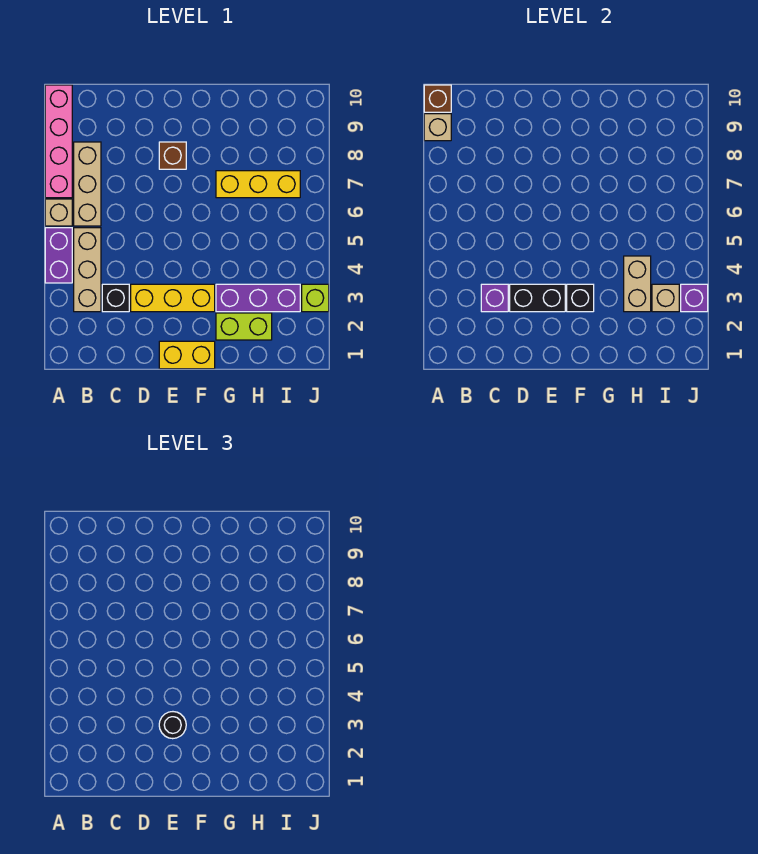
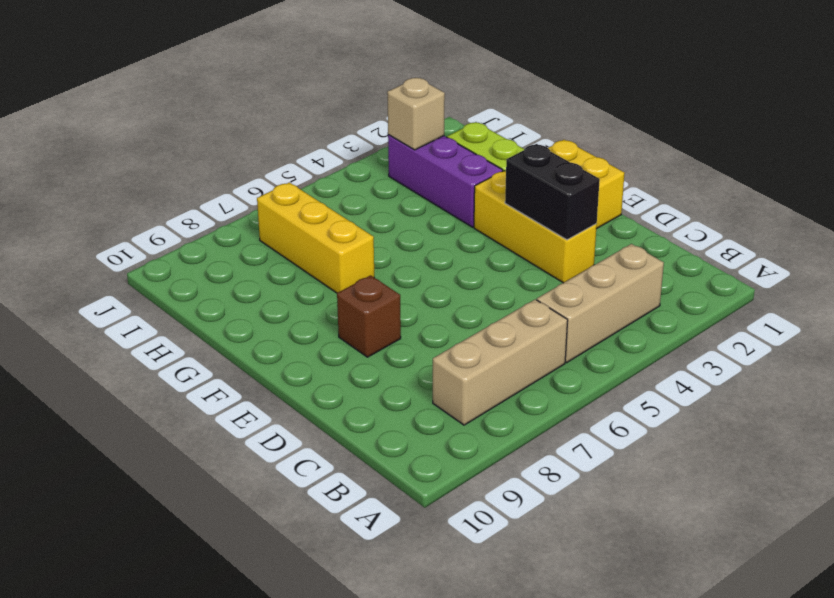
none -> purple brick A4:A5 level 1
none -> tan brick A6 level 1
none -> pink brick A7:A10 level 1

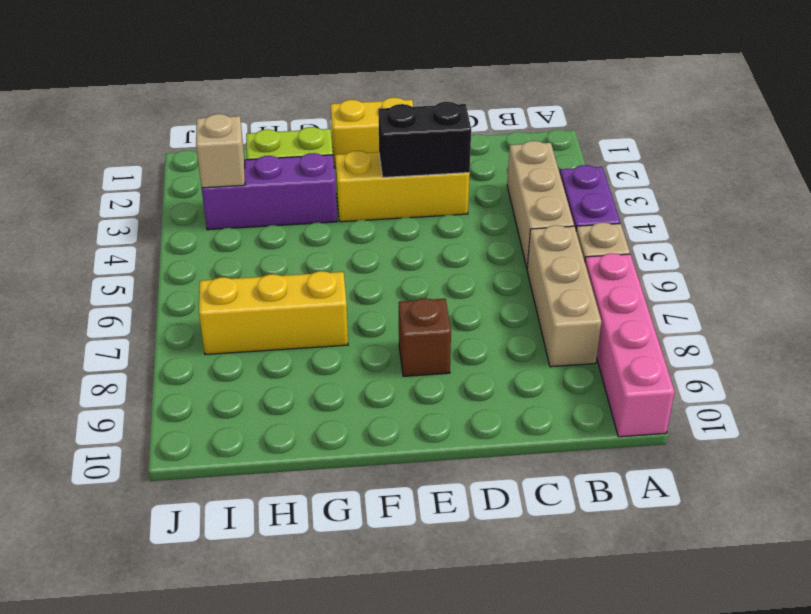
none -> black brick C3 level 1
none -> lime brick J3 level 1
none -> tan brick A9 level 2

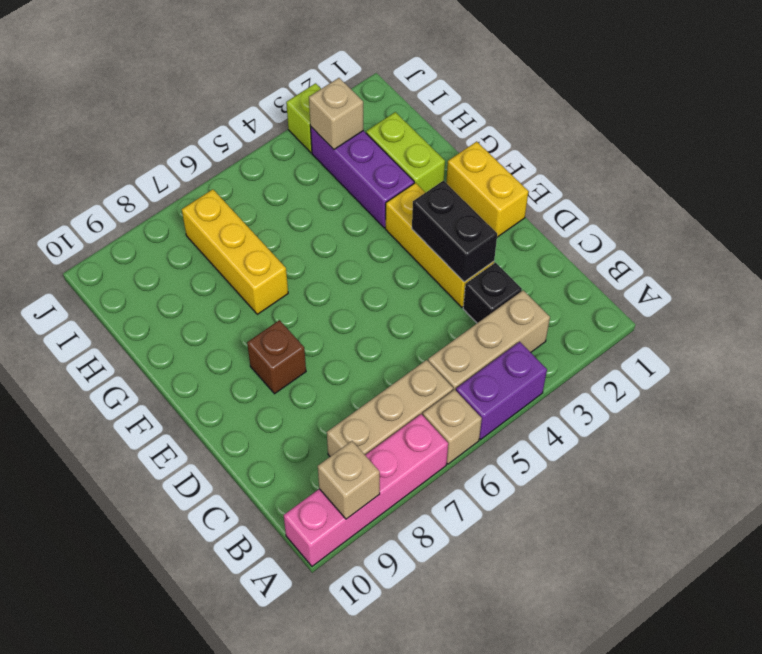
none -> brown brick A10 level 2
none -> purple brick C3 level 2
none -> black brick F3 level 2

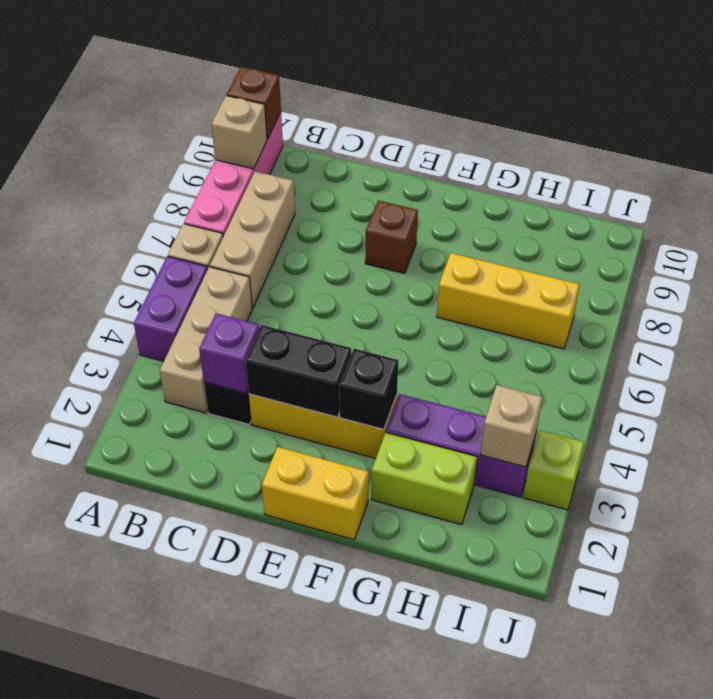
none -> tan brick H3:H4 level 2
none -> purple brick J3 level 2
none -> black round brick E3 level 3

